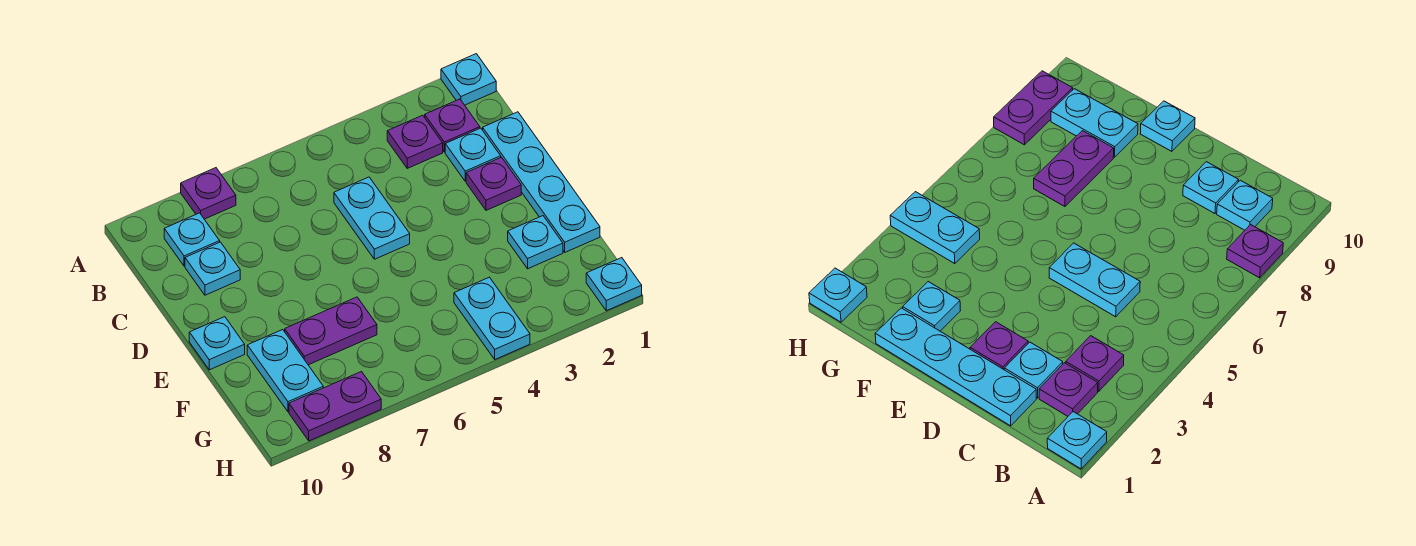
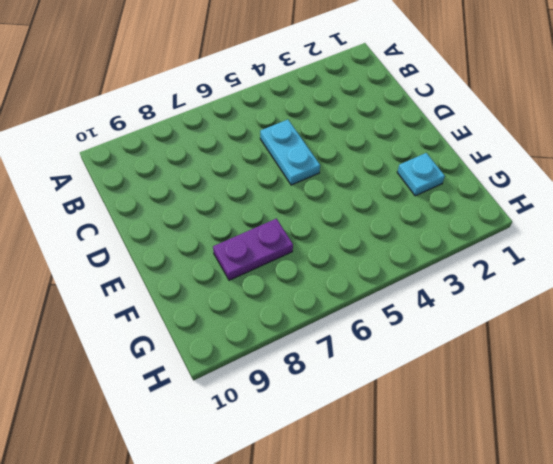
none -> cyan plate A1 level 1
none -> purple plate A8 level 1
none -> purple plate B2 level 1

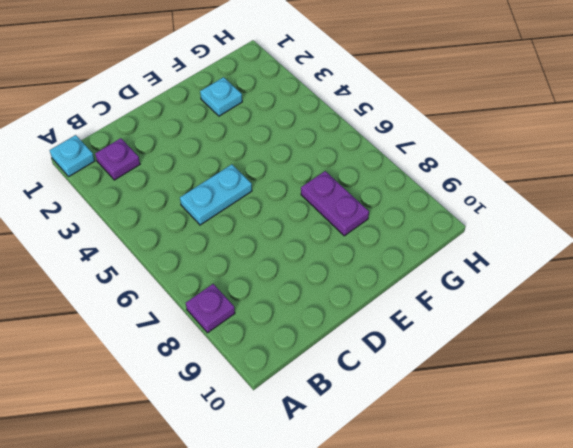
none -> purple plate B3 level 1
none -> cyan plate B9 level 1
none -> cyan plate C1:F1 level 1

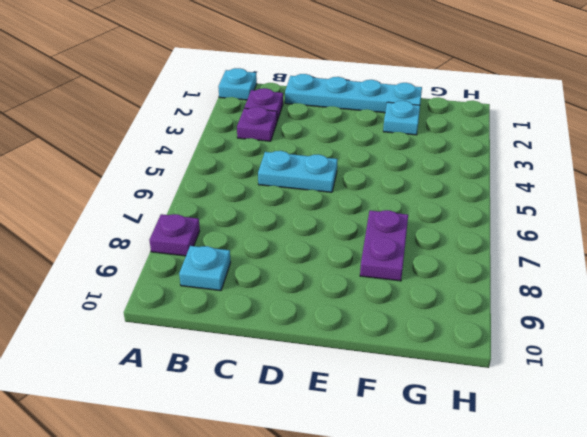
none -> cyan plate C2 level 1
none -> cyan plate C9 level 1
none -> purple plate D2 level 1

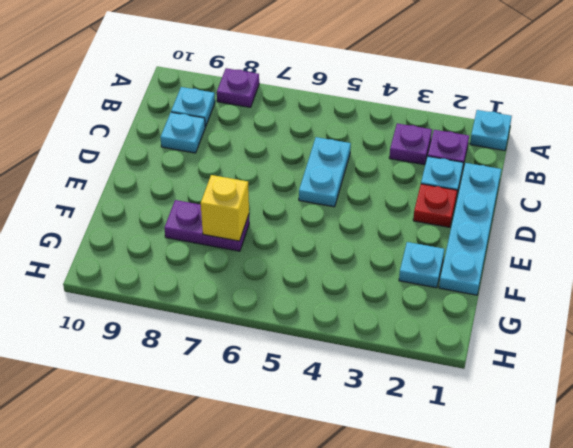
red plate D2 level 1 -> purple plate D2 level 1
yellow brick F7 level 2 -> none
none -> cyan plate E10 level 1
none -> cyan plate F9:G9 level 1
none -> cyan plate G4:H4 level 1

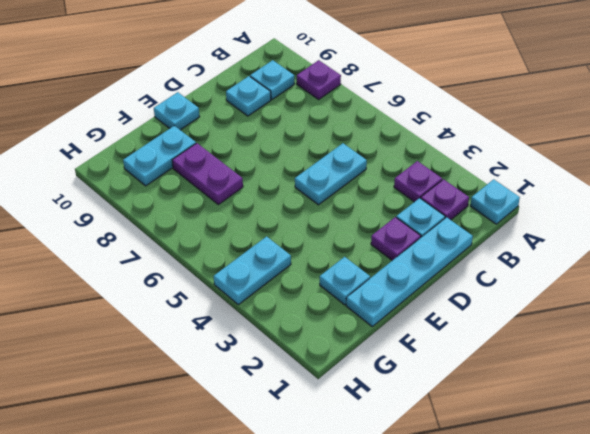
none -> cyan plate H1 level 1
none -> purple plate H8:H9 level 1

